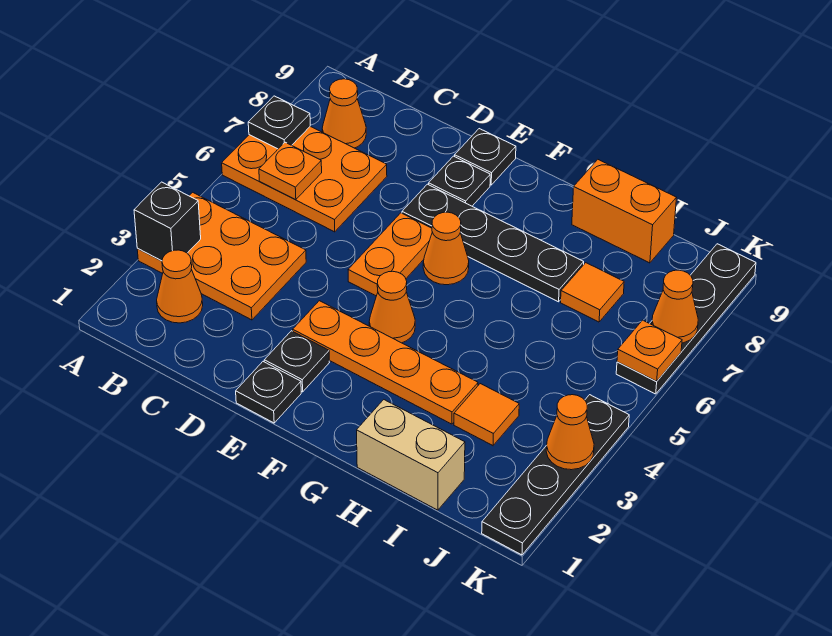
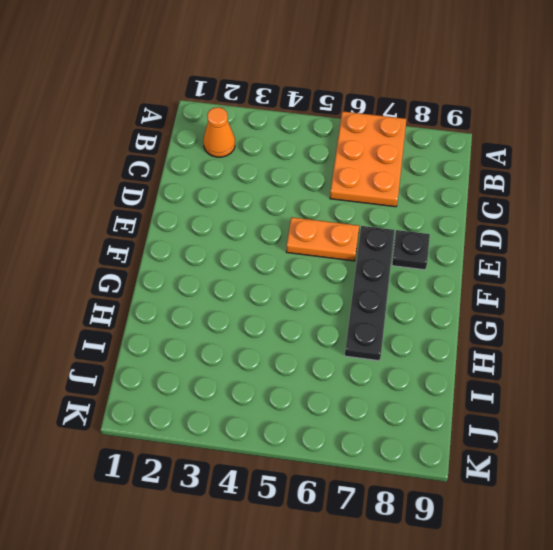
none -> orange plate A3:C4 level 1
none -> orange cone B8 level 1
none -> black plate E1 level 1

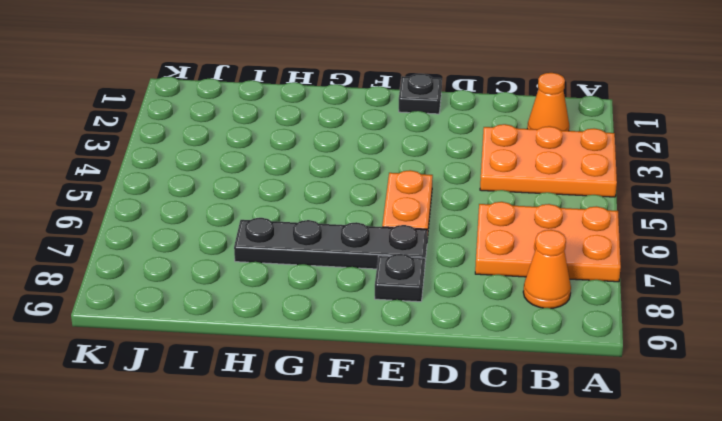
none -> black plate E2 level 1
none -> orange plate E3:H3 level 1
none -> black plate E9 level 1

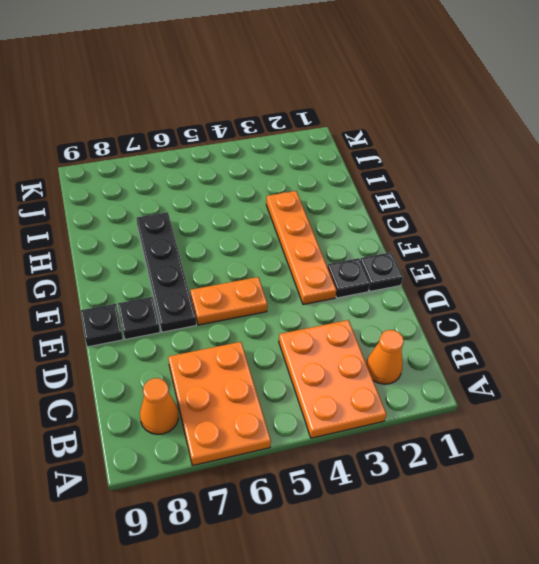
none -> orange cone F4 level 1
none -> orange cone F6 level 1
none -> tan brick H1:I1 level 1

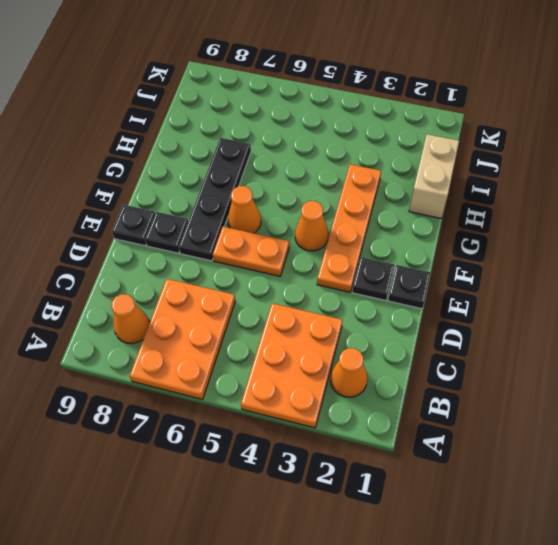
none -> orange brick H9:I9 level 1
none -> orange tile I3 level 1
none -> orange tile I7 level 1

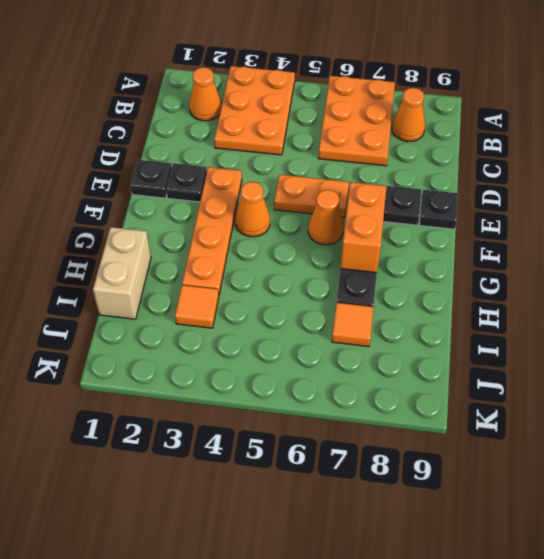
orange brick F7:G7 level 2 -> orange brick H9:I9 level 1
none -> black plate K1:K4 level 1
none -> black plate K6:K9 level 1
none -> black brick A3 level 2

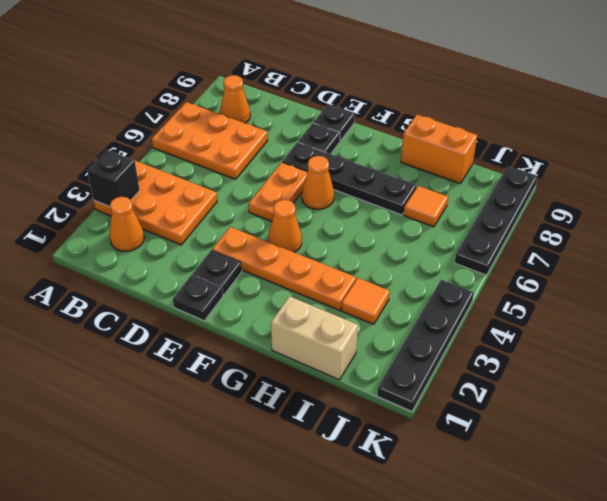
none -> black plate A7 level 2
none -> orange plate B6 level 2
none -> orange cone K3 level 2

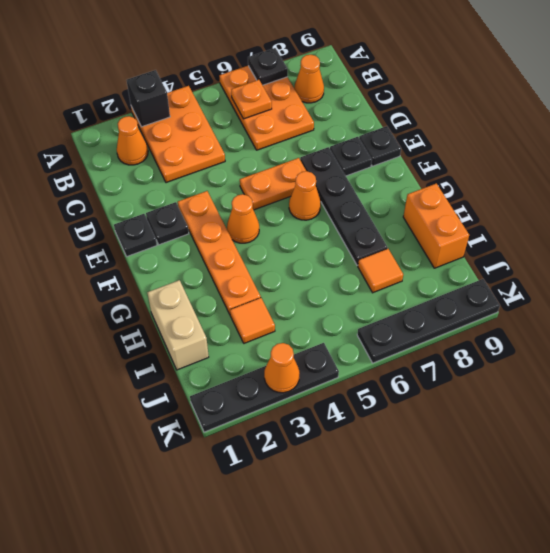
none -> orange plate K6 level 2
none -> orange cone K7 level 2

